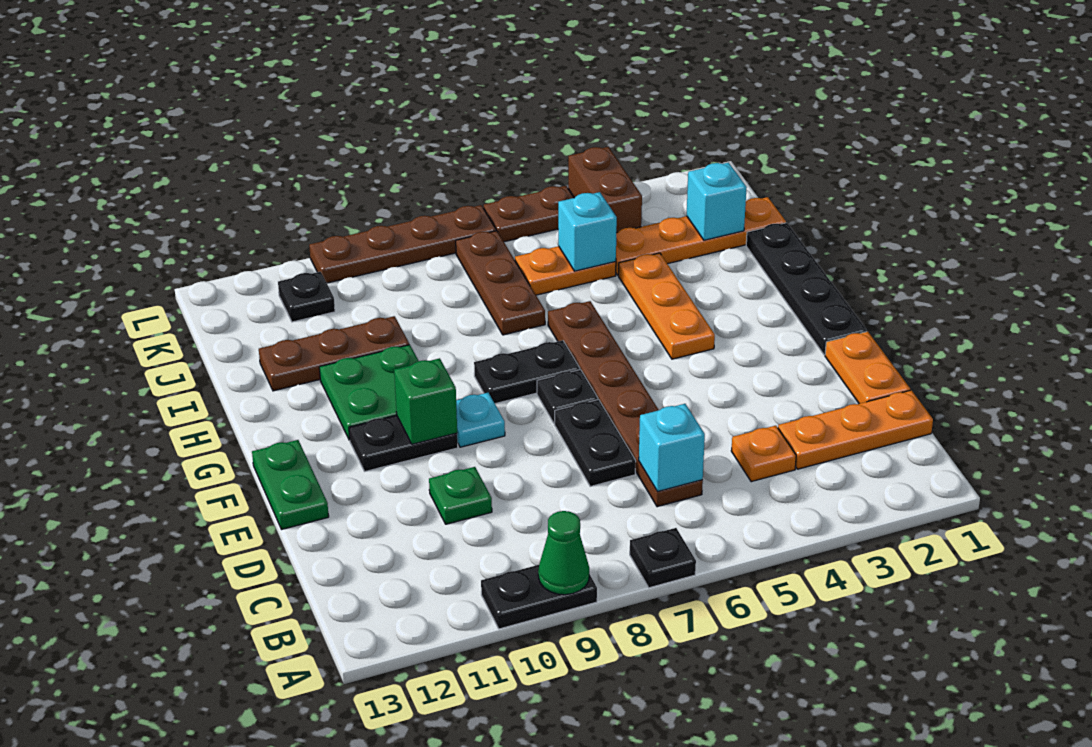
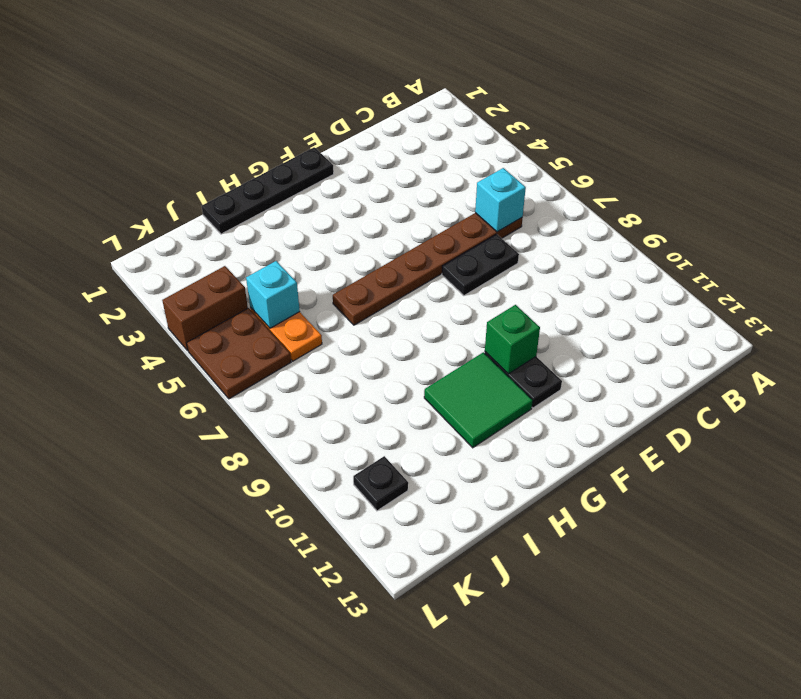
green tile G10:H11 level 1 -> green plate G10:H11 level 1
brown plate K5:L6 level 1 -> brown plate L5:L6 level 1
none -> black plate A7 level 1
none -> black plate A9:A10 level 1
none -> orange plate C1:C3 level 1

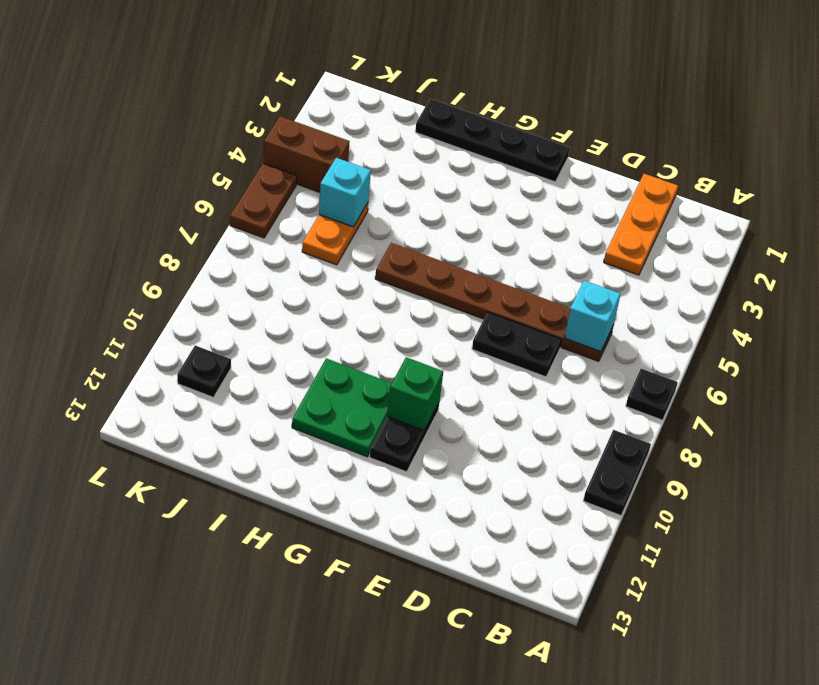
none -> orange plate C4 level 1
none -> orange plate D1:E1 level 1
none -> green plate D10 level 1

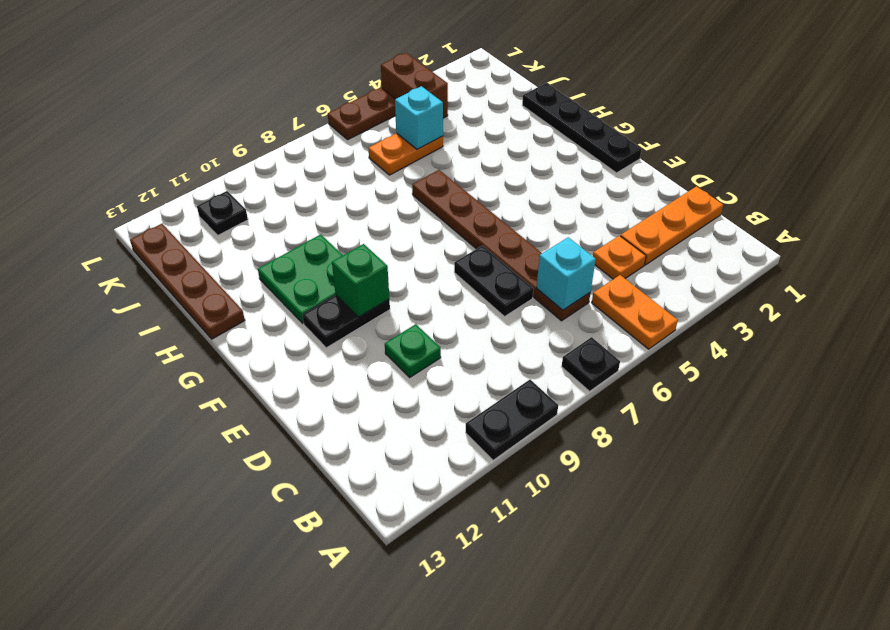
orange plate A5:B5 level 1 -> orange plate D1:E1 level 1
brown plate H13:K13 level 1 -> brown plate L7:L10 level 1
none -> green plate E13:F13 level 1
none -> black plate F7 level 1
none -> cyan plate F9 level 1

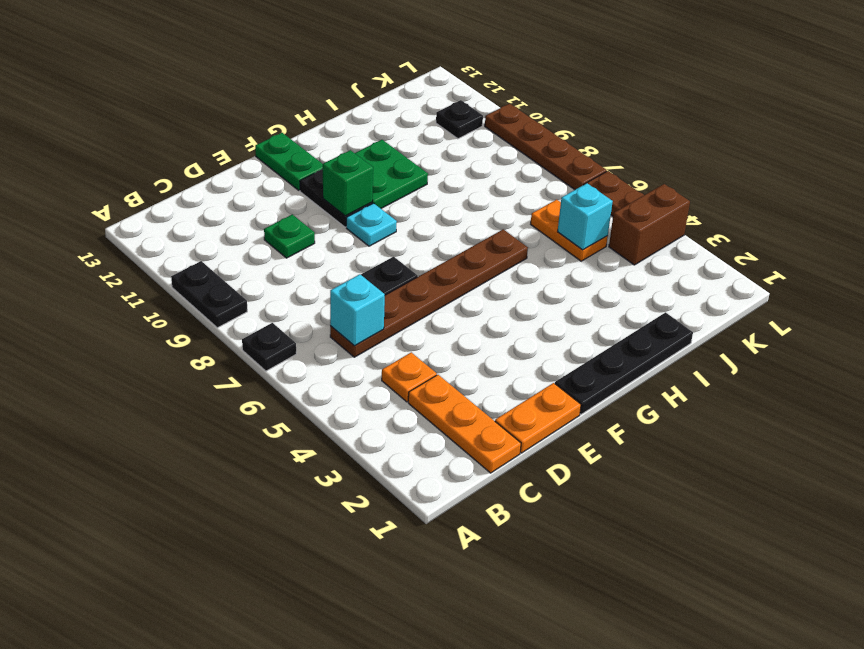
green plate F12:F13 level 1 -> green plate E13:F13 level 1
none -> black plate F7 level 1
none -> orange plate G4:I4 level 1
none -> black plate G7:G8 level 1

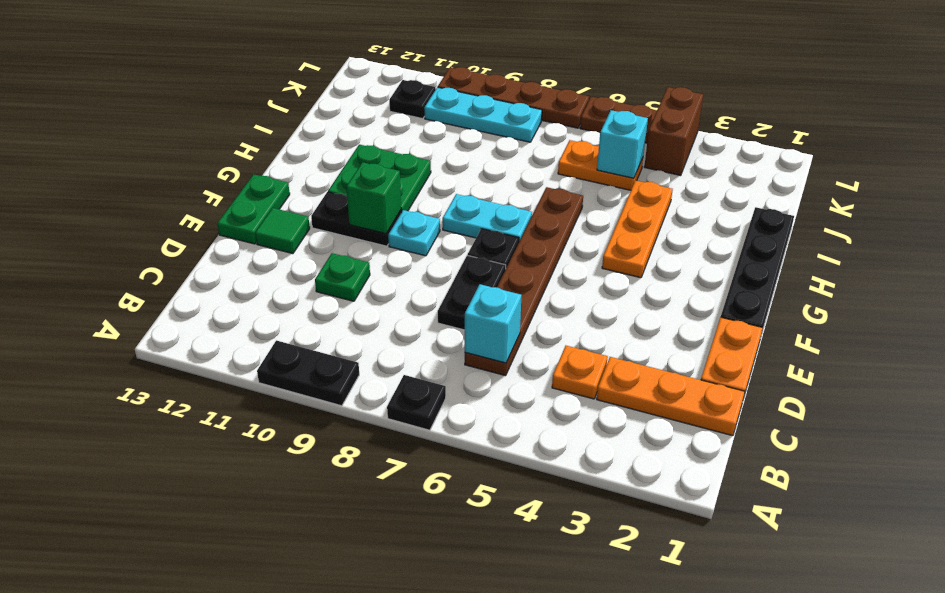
green tile E12 level 1 -> none
cyan plate G7:G8 level 1 -> black plate G7:G8 level 1
cyan plate K8:K10 level 1 -> none
none -> brown plate I7:K7 level 1
none -> brown plate I10:I12 level 1
none -> orange plate J1:J4 level 1

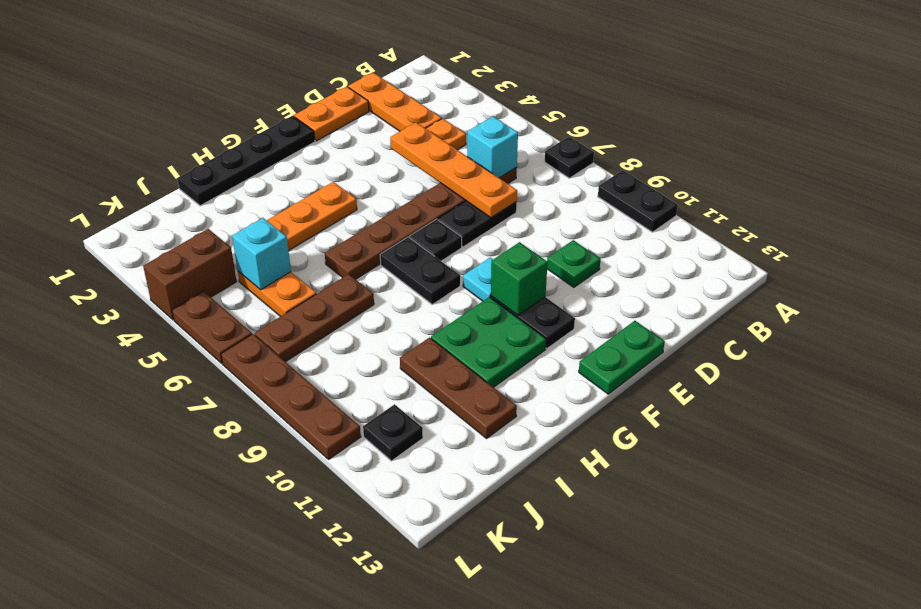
orange plate D4:D7 level 2 -> orange plate J1:J4 level 1
none -> green cone A9 level 2
none -> cyan brick J2 level 2

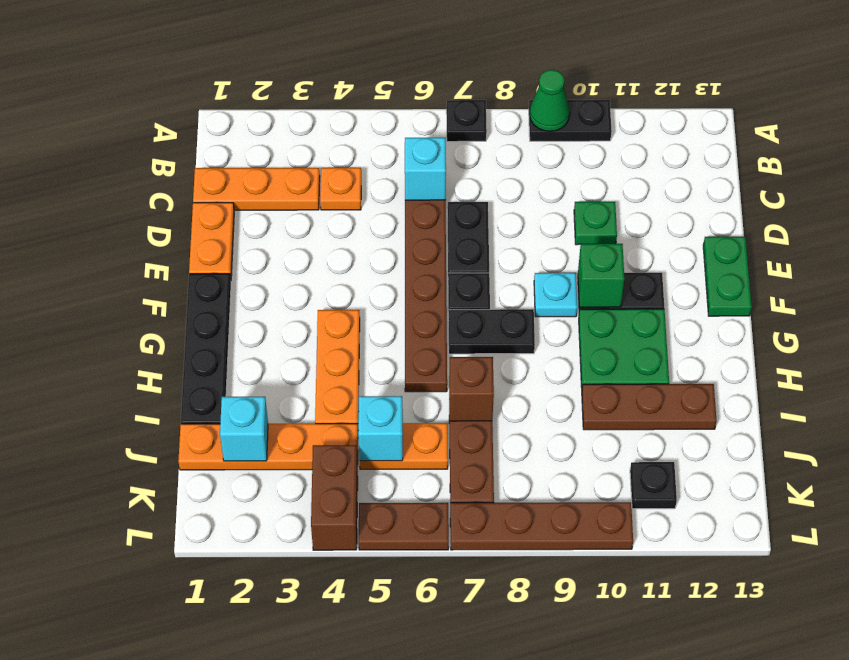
brown brick I7 level 2 -> none

